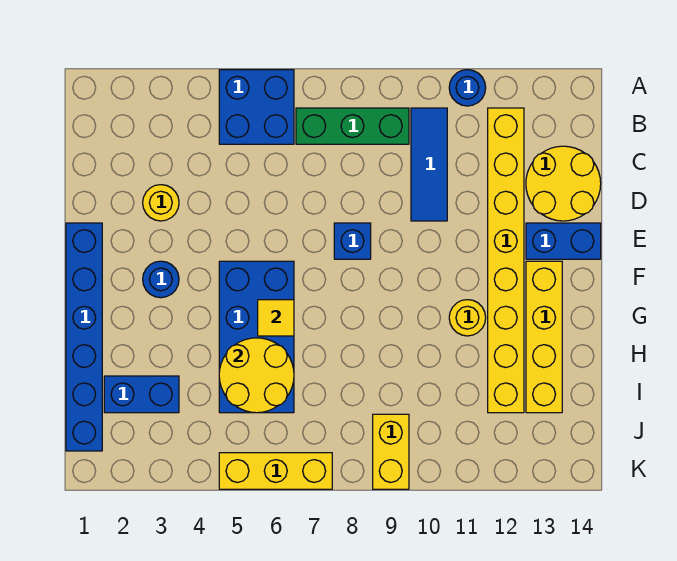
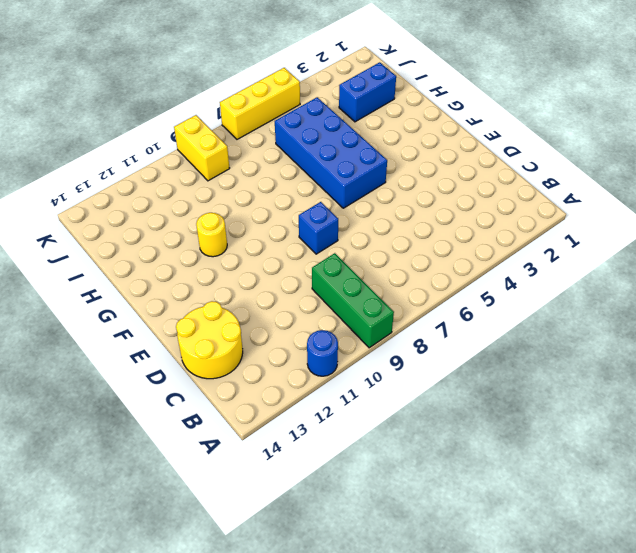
green brick A9:C9 level 1 -> green brick B7:B9 level 1
none -> blue brick A5:B6 level 1
none -> blue tile B10:D10 level 1
none -> yellow brick B12:I12 level 1

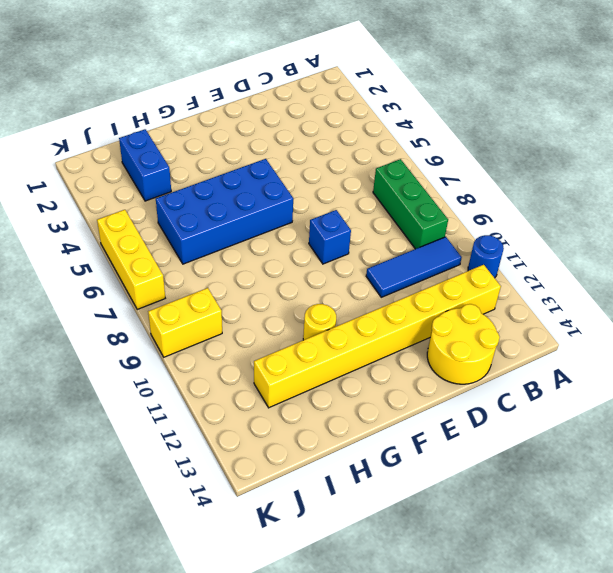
none -> blue brick A5:B6 level 1
none -> yellow round brick D3 level 1
none -> blue brick E1:J1 level 1

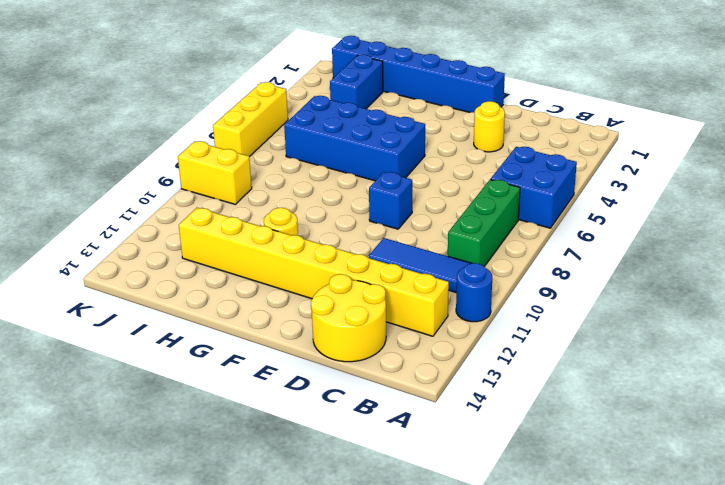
none -> blue brick E13:E14 level 1
none -> blue round brick F3 level 1
none -> yellow brick F13:I13 level 1

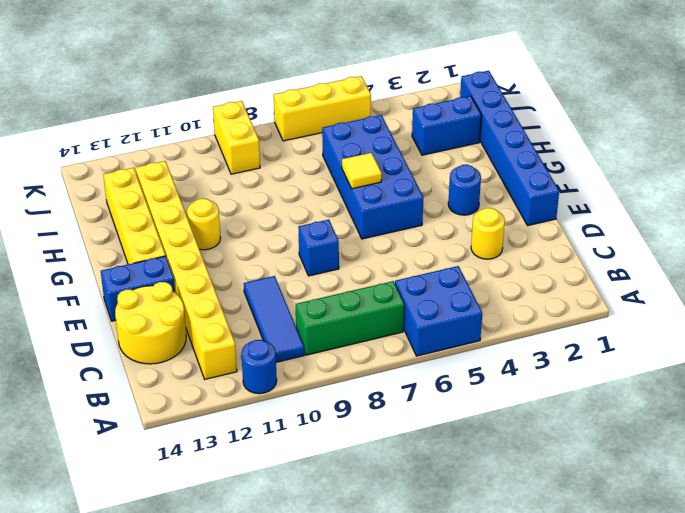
none -> yellow round brick H5:I6 level 2

